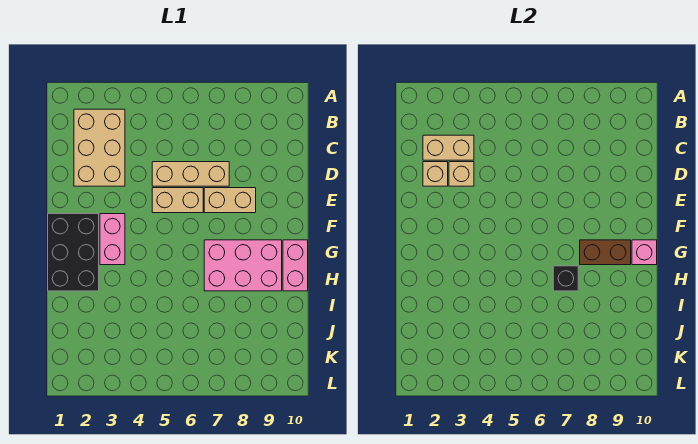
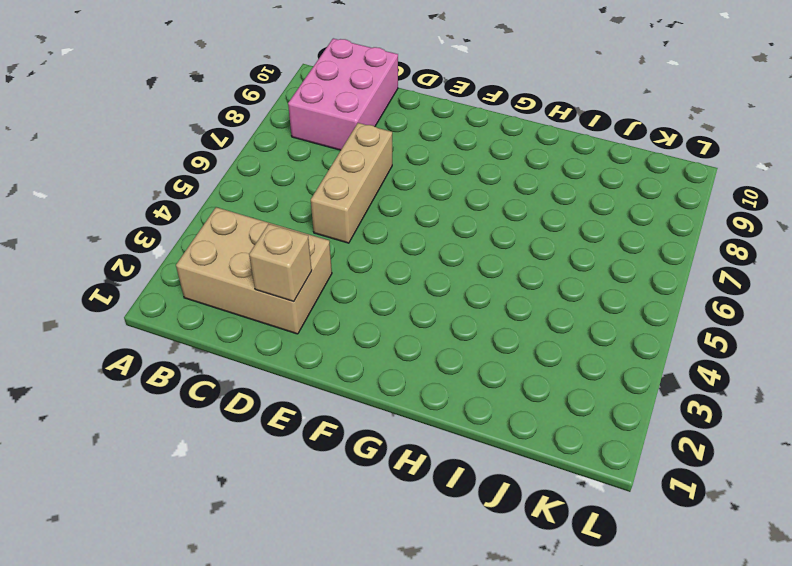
pink brick B8:C10 level 1 -> pink brick G7:H9 level 1
none -> tan brick E5:E6 level 1
none -> tan brick E7:E8 level 1
none -> black brick F1:H2 level 1

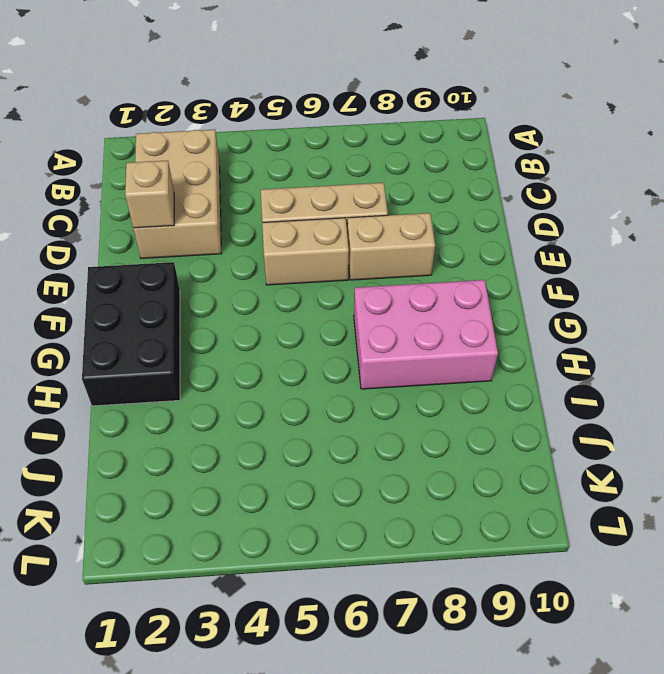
none -> pink brick F3:G3 level 1
none -> pink brick G10:H10 level 1
none -> tan brick C2:C3 level 2

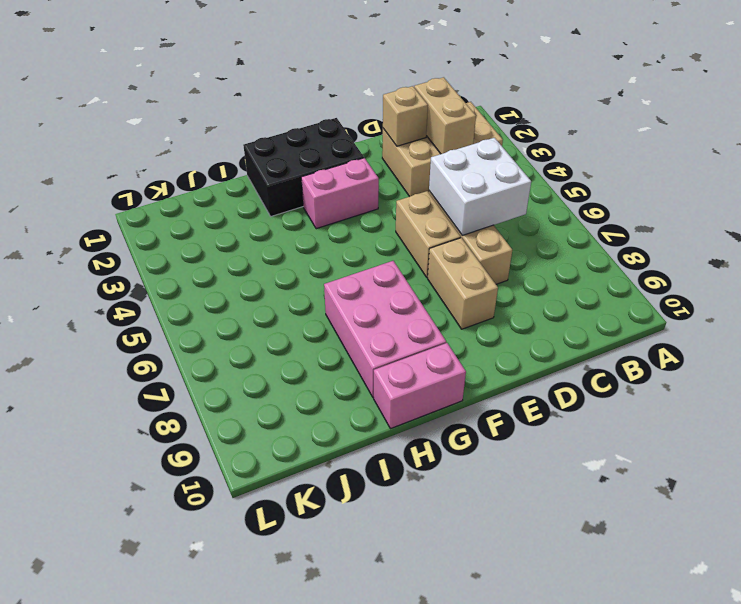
white brick C5:D6 level 2 -> none
none -> tan brick D3 level 2
none -> brown brick G8:G9 level 2
none -> pink brick G10 level 2

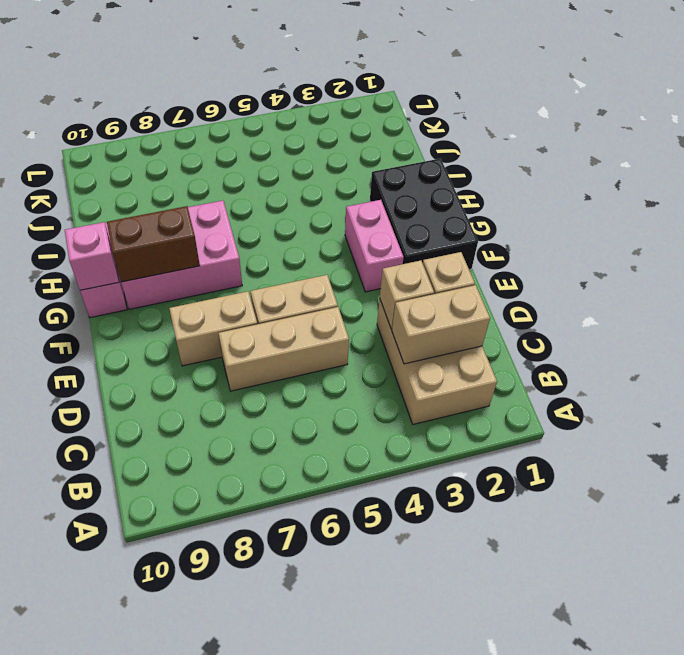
none -> black brick H7 level 2

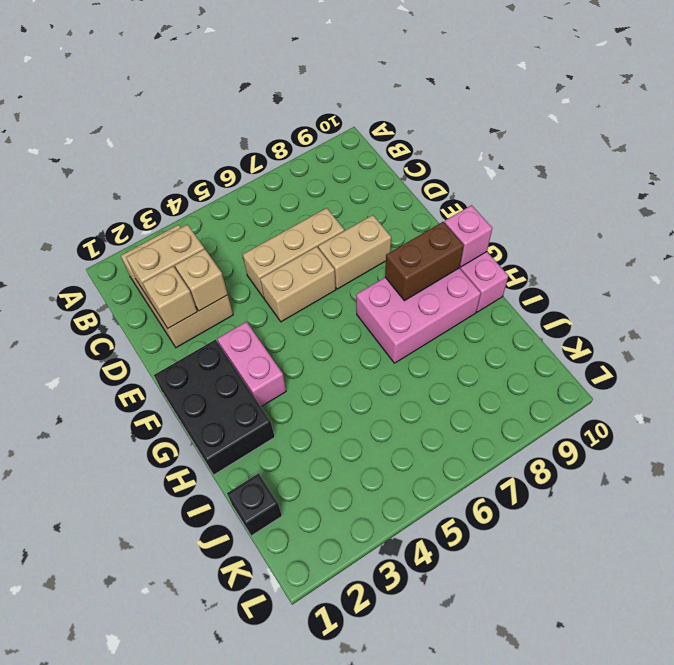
black brick J1 level 1 -> black brick H7 level 2

